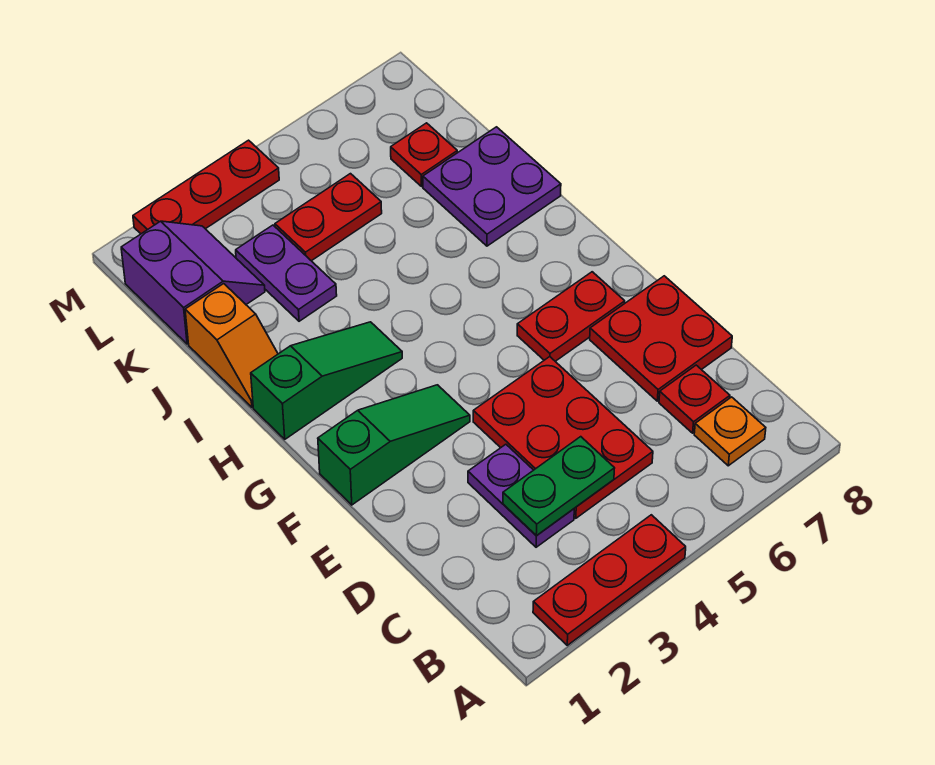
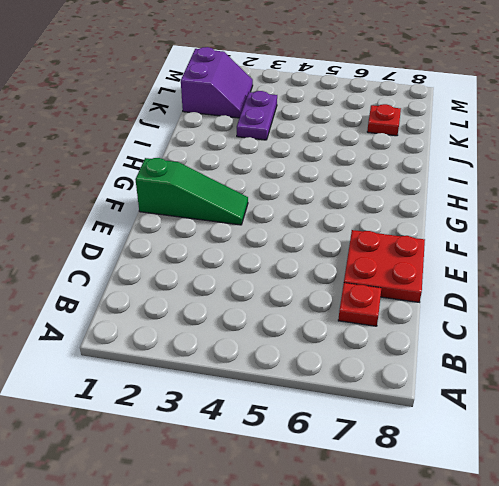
none -> red plate A2:A4 level 1
none -> orange plate B7 level 1
none -> purple plate C3:D3 level 1

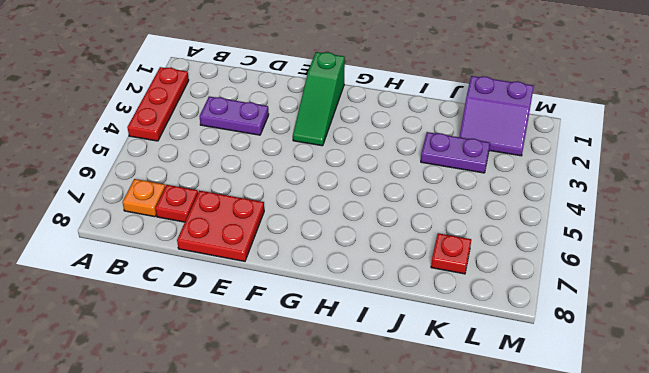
none -> red plate C4:E5 level 1
none -> red plate F6:F7 level 1
none -> green slope H1:H3 level 1 top 1

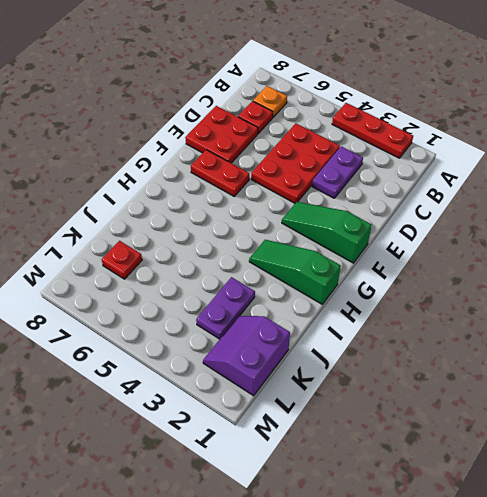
none -> orange slope I1:J1 level 1 top J
none -> purple plate I7:J8 level 1
none -> red plate K4:K5 level 1

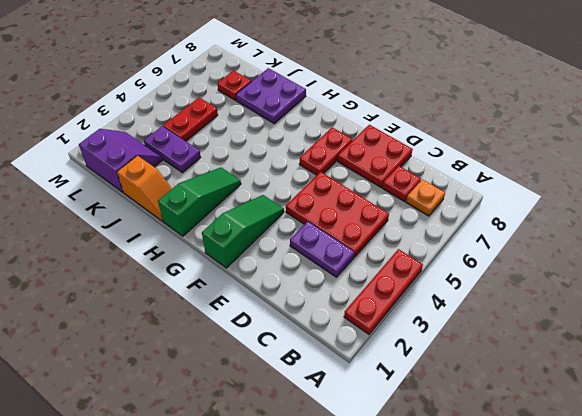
none -> red plate M2:M4 level 1
none -> green plate C3:C4 level 2

